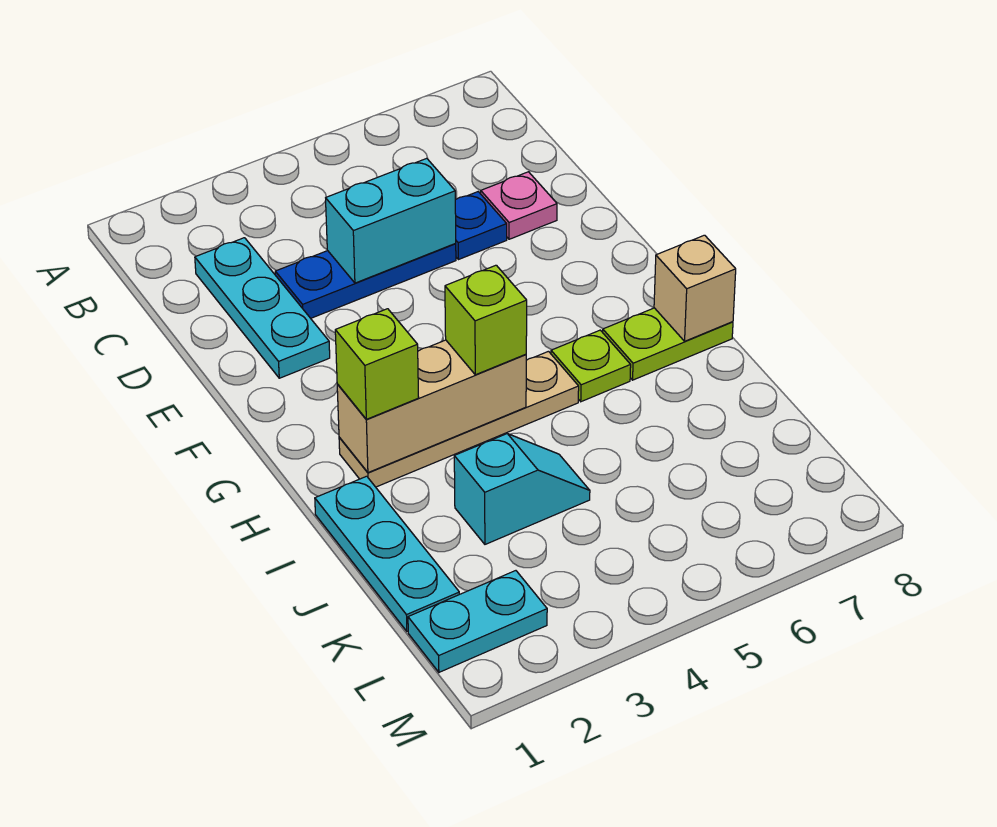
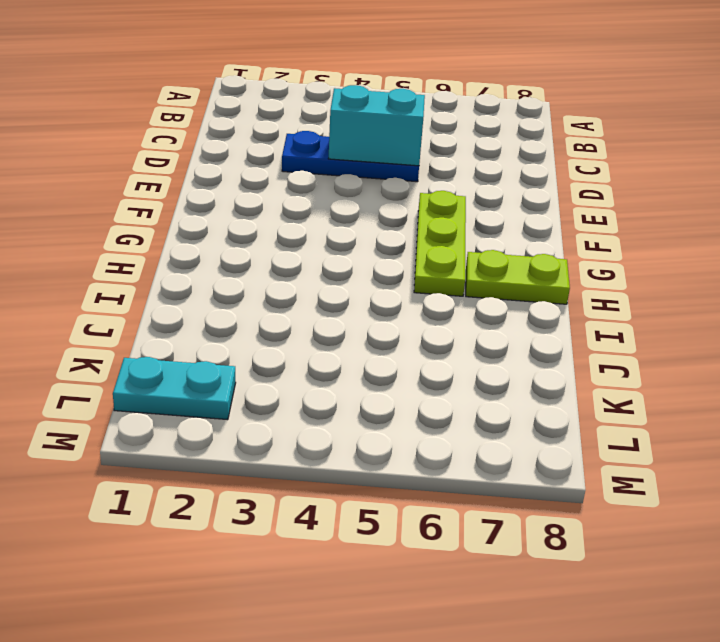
lime plate F6:H6 level 1 -> lime plate H6 level 1
none -> cyan plate C2:E2 level 1
none -> blue plate D6 level 1
none -> pink plate D7 level 1

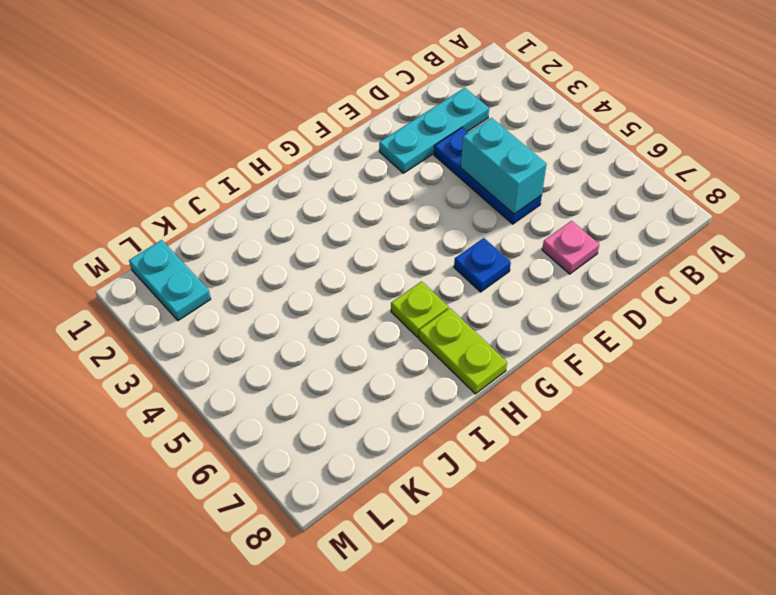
blue plate F6 level 1 -> blue plate D6 level 1
none -> tan plate H2:H5 level 1
none -> cyan plate I1:K1 level 1
none -> cyan slope J3:J4 level 1 top 3

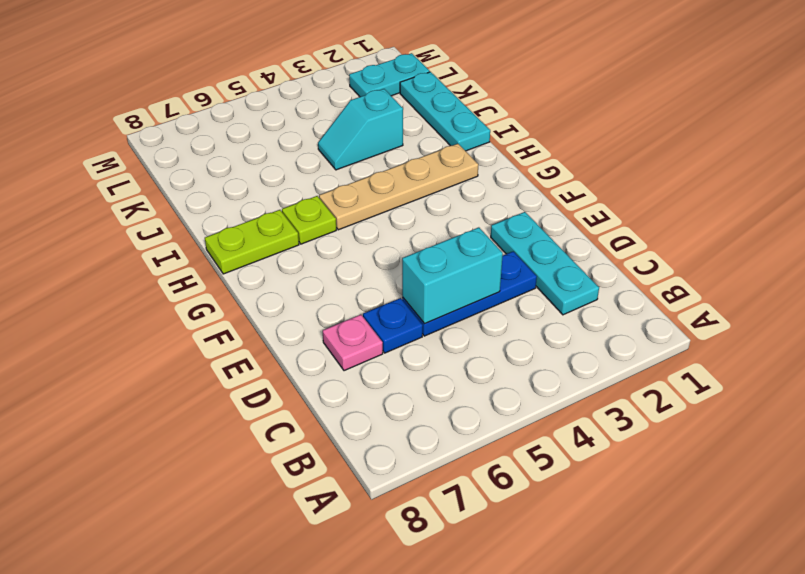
none -> tan brick H2:H4 level 2
none -> tan brick H8 level 2
none -> lime brick H2 level 3

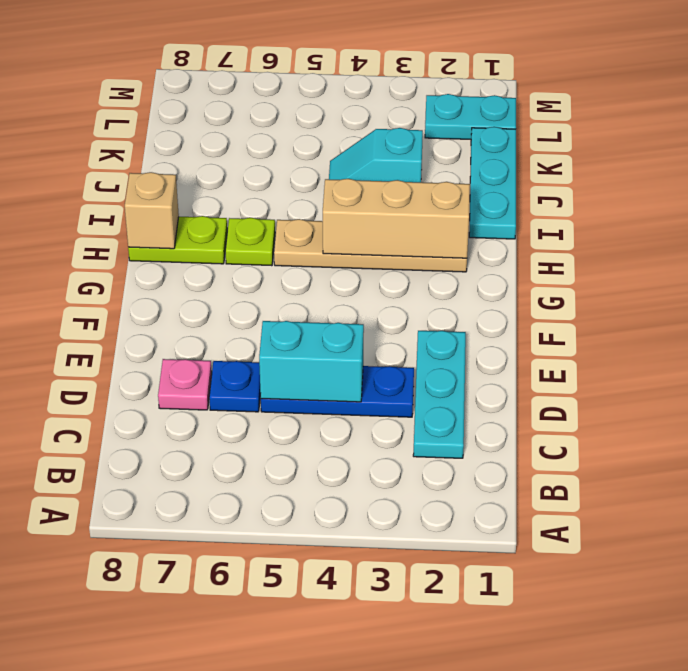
none -> lime brick H2 level 3
none -> lime brick H4 level 3

